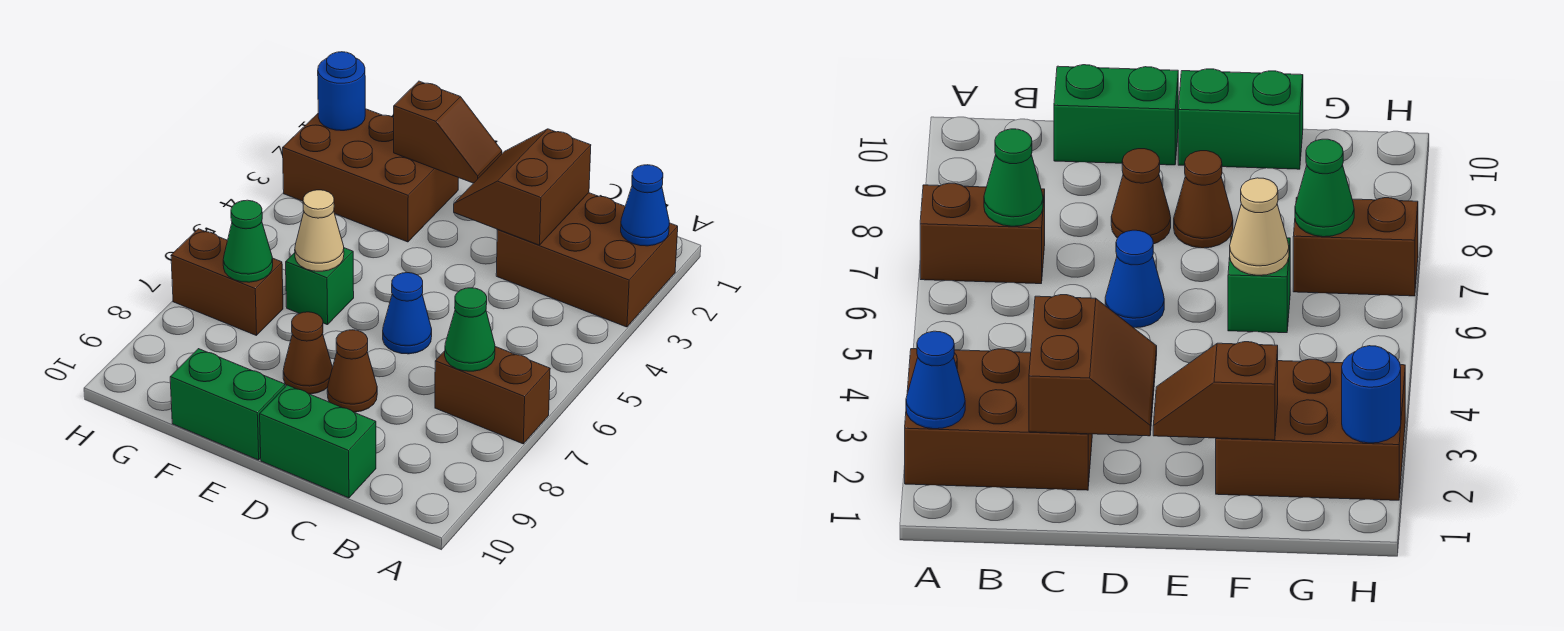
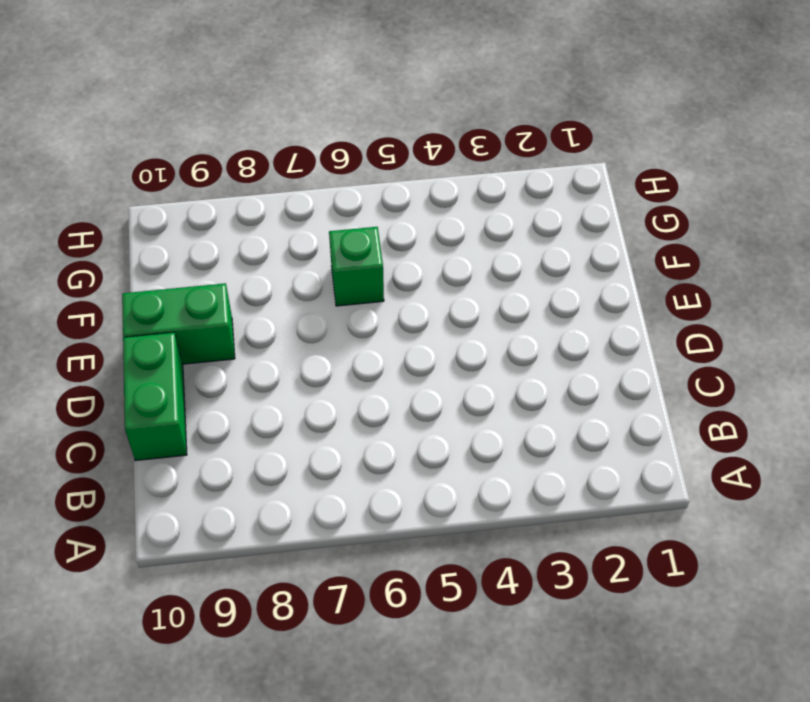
green brick E9:E10 level 1 -> green brick E10:F10 level 1
none -> brown brick A2:C3 level 1
none -> brown brick A7:B7 level 1
none -> blue cone D6 level 1

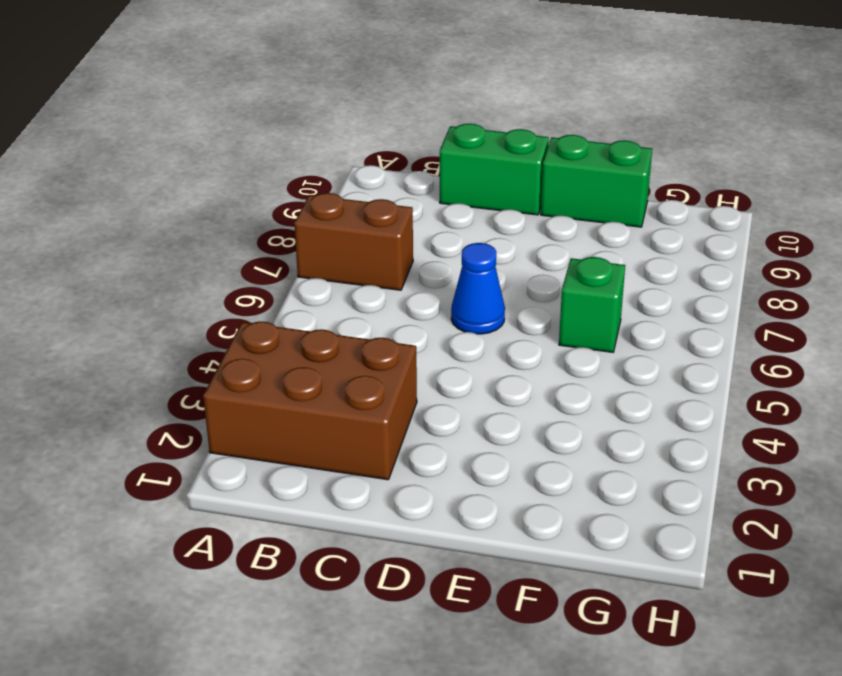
none -> brown cone D8 level 1
none -> brown cone E8 level 1
none -> brown brick F2:H3 level 1

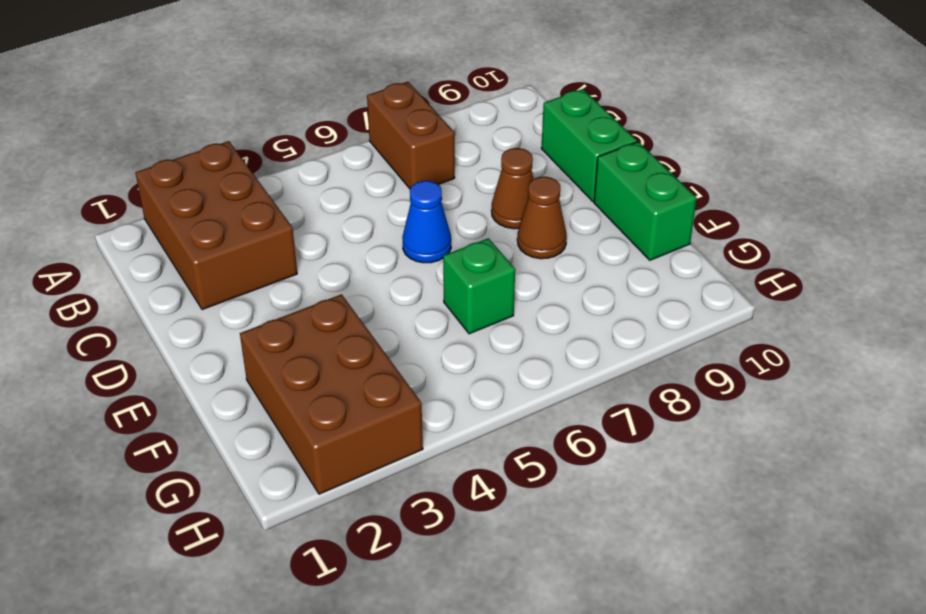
none -> brown brick G7:H7 level 1
none -> blue cone A2 level 2
none -> green cone B7 level 2

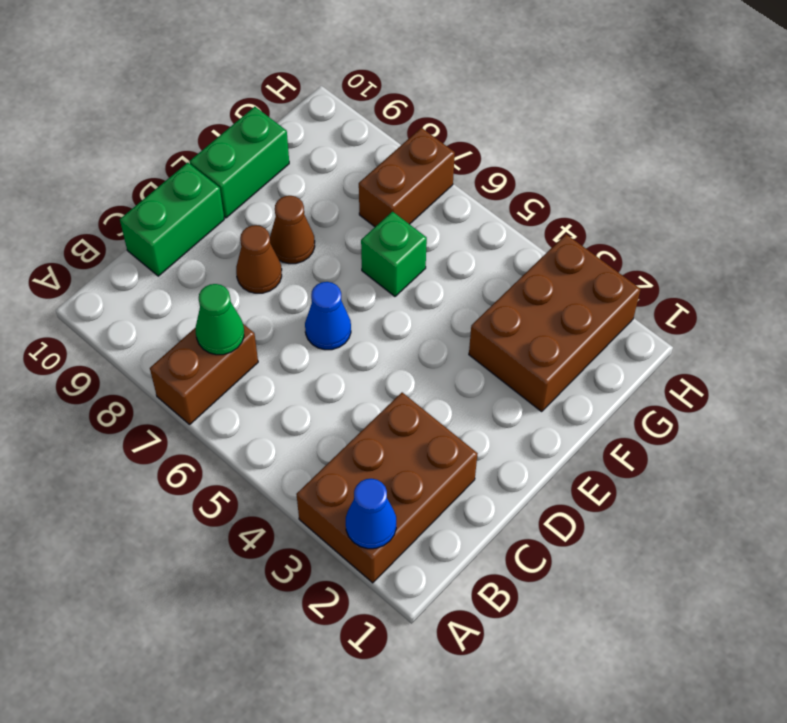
none -> brown slope C2:D3 level 2 top C
none -> brown slope E2:F2 level 2 top F
none -> tan cone F6 level 2

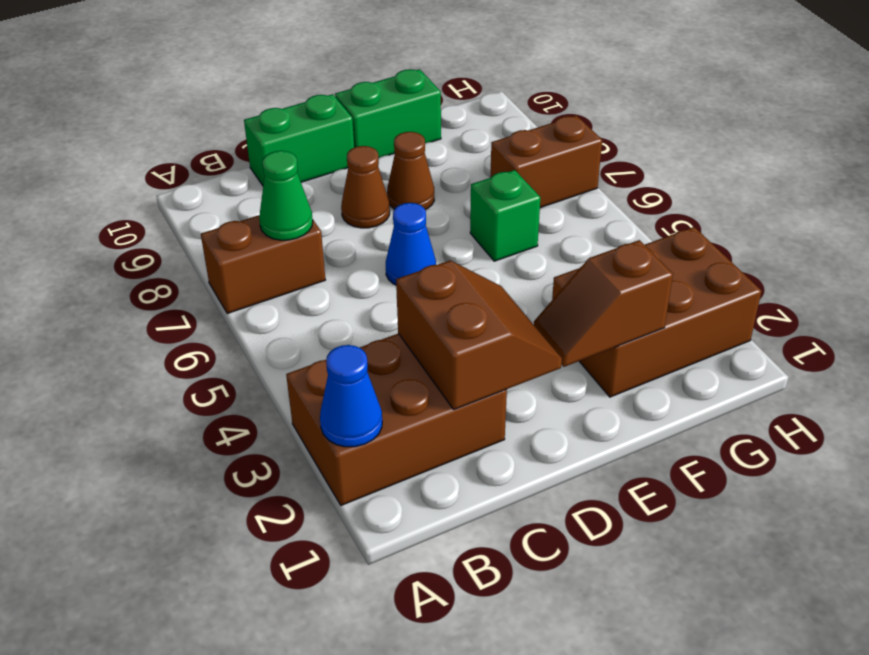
none -> tan cone F6 level 2
none -> green cone G7 level 2
none -> blue round brick H2 level 2

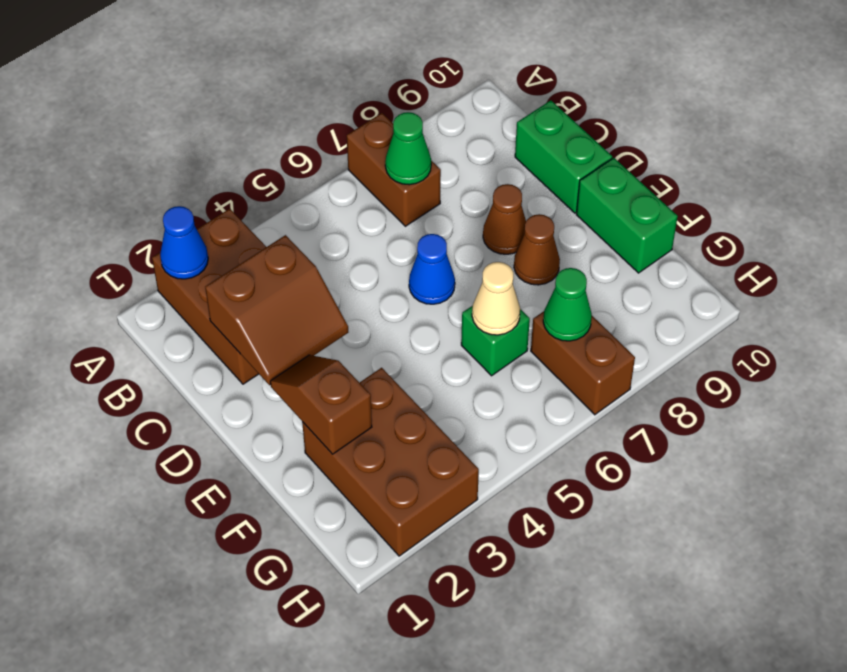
none -> blue round brick H2 level 2

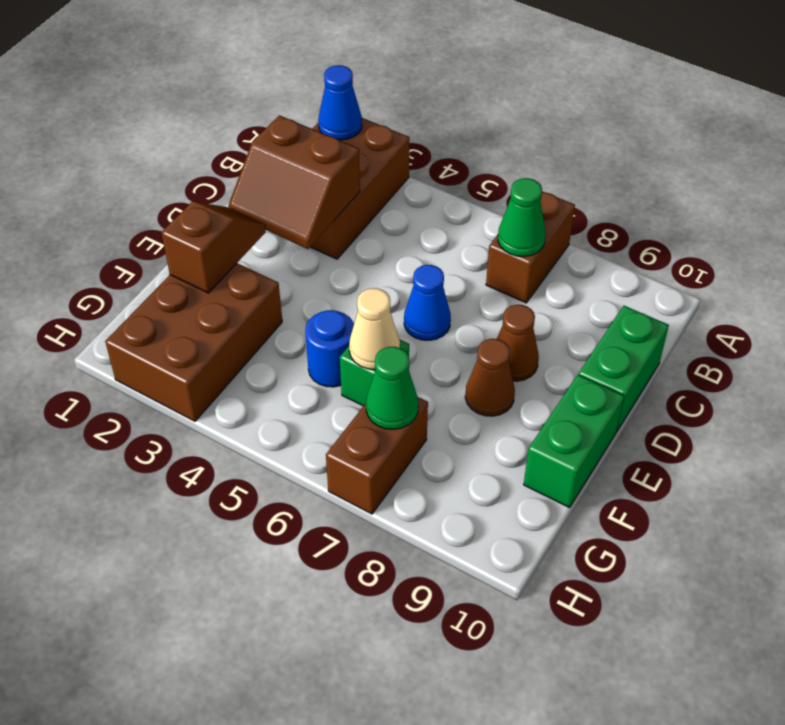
blue round brick F5 level 1 -> blue round brick H2 level 2

